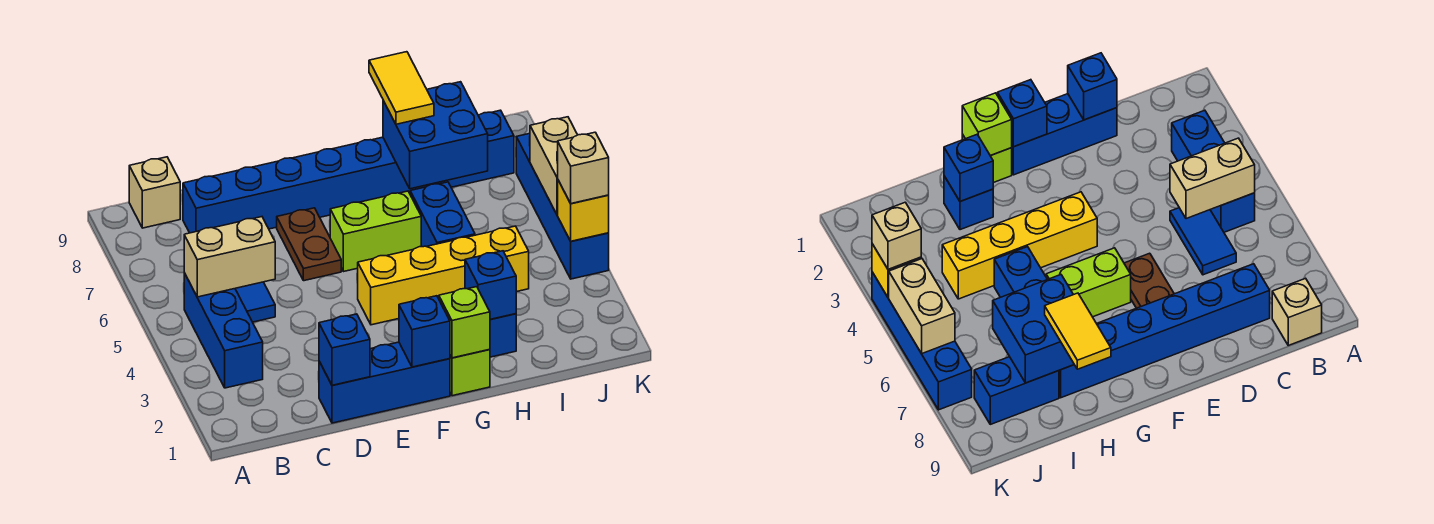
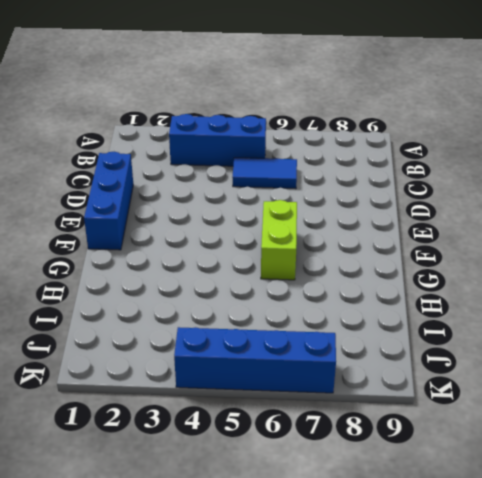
none -> tan brick B9 level 1
none -> blue brick C8:H8 level 1
none -> brown plate E6:E7 level 1

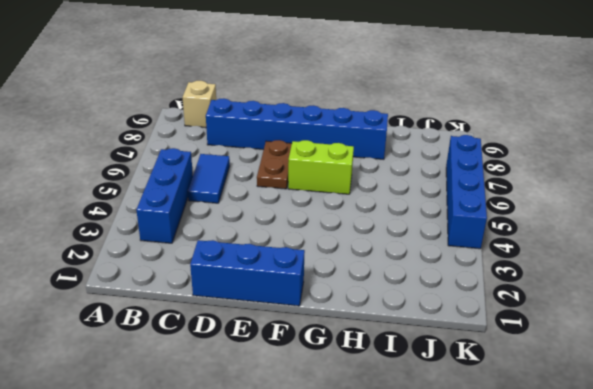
none -> yellow brick F4:I4 level 1
none -> lime brick G1 level 1
none -> blue brick H2 level 1

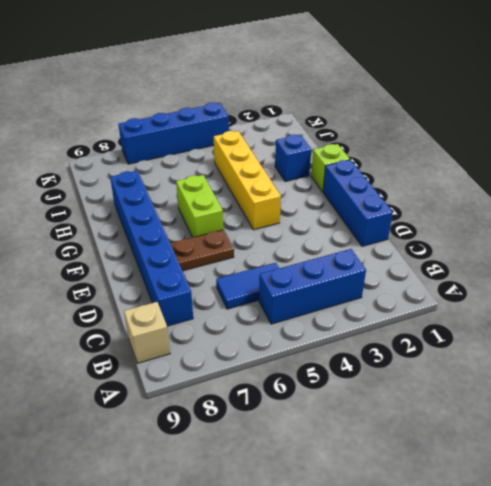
none -> blue brick H5:H6 level 1
none -> blue brick I8:J8 level 1
none -> tan brick B5:C5 level 2

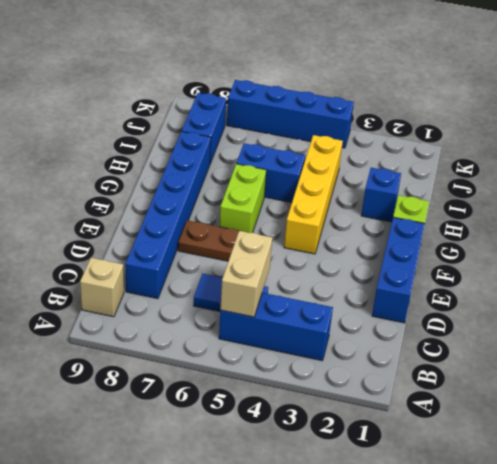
none -> blue brick D1 level 2
none -> blue brick F1 level 2
none -> lime brick G1 level 2

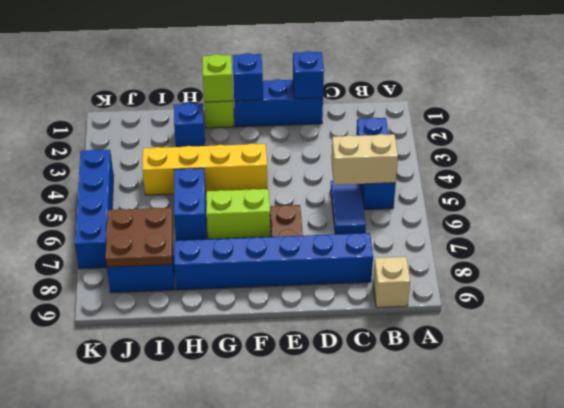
brown plate I7:J8 level 2 -> blue brick H7:I8 level 2
none -> blue brick H2 level 2
none -> yellow brick K4 level 2
none -> tan brick K5:K6 level 2

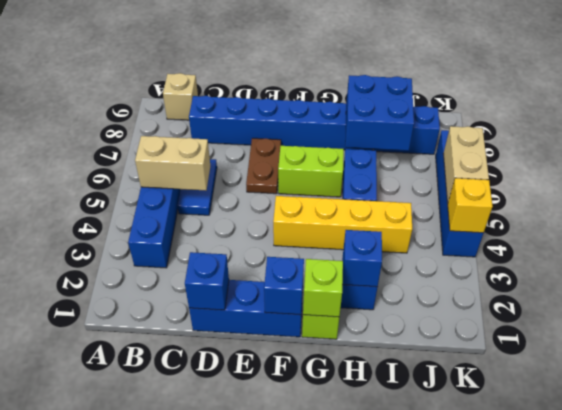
none -> yellow tile H8:H9 level 3
none -> tan brick K4 level 3

